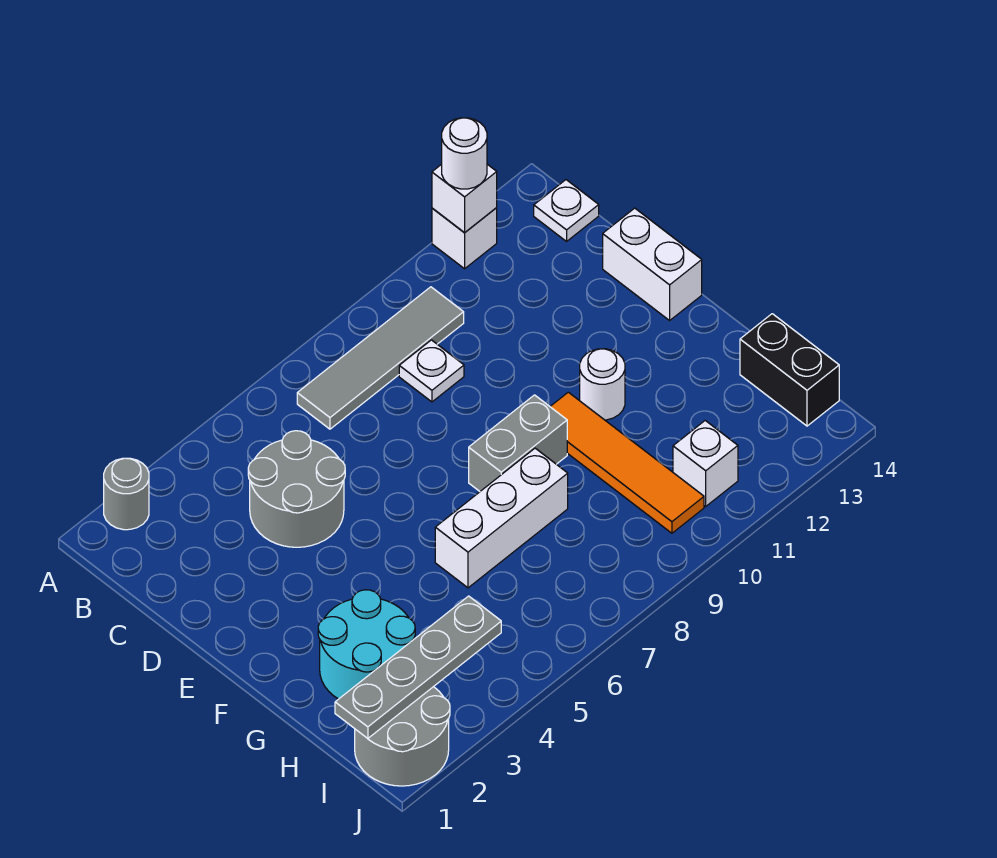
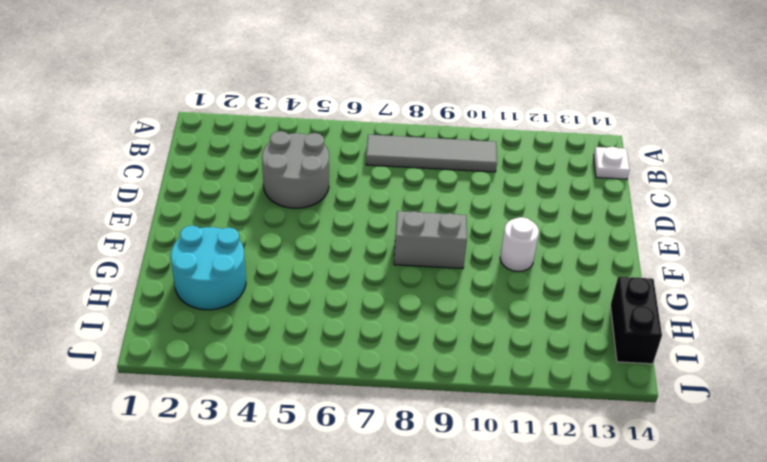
none -> grey round brick A2 level 1
none -> white brick A12 level 1
none -> white plate C9 level 1

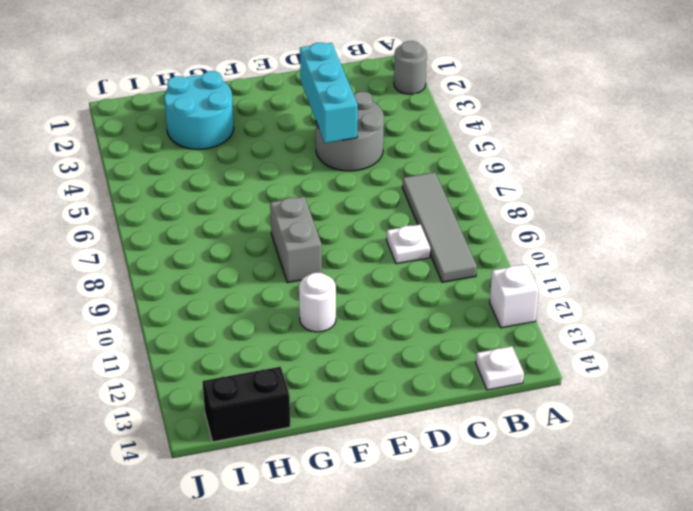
cyan brick D3:D5 level 2 -> none
none -> white brick D14:E14 level 1
none -> orange tile F10:I10 level 1
none -> white brick G6:G8 level 1

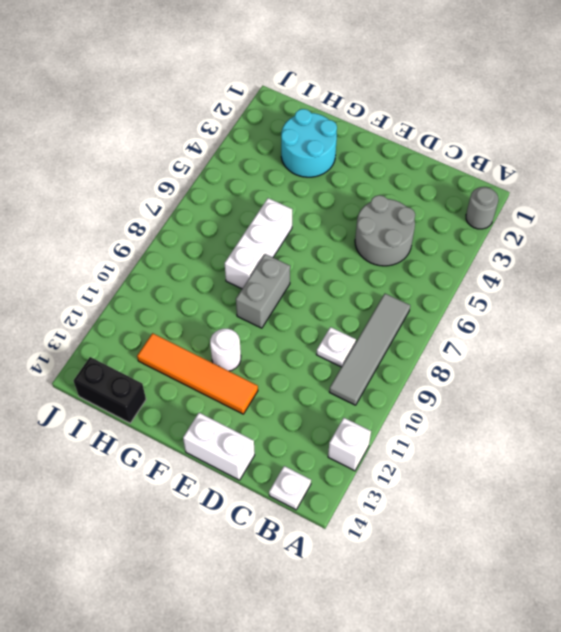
orange tile E12:H12 level 1 -> orange tile F10:I10 level 1
none -> grey round brick I1:J2 level 1
none -> white brick I11 level 1
none -> white brick A12 level 2

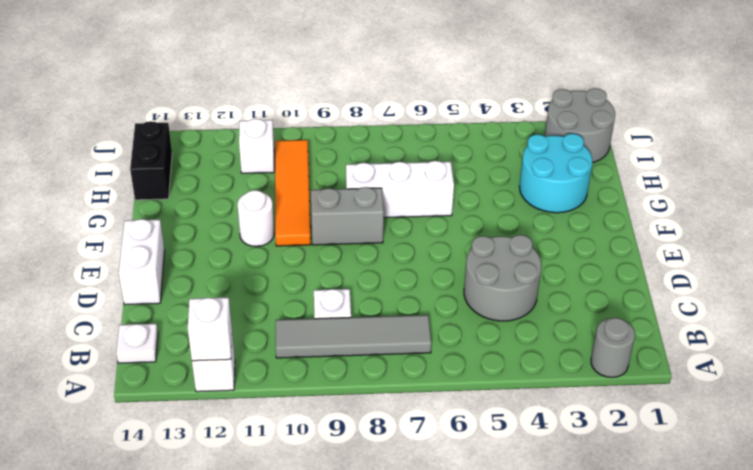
none -> grey plate I1:I4 level 2
none -> white round brick A12 level 3

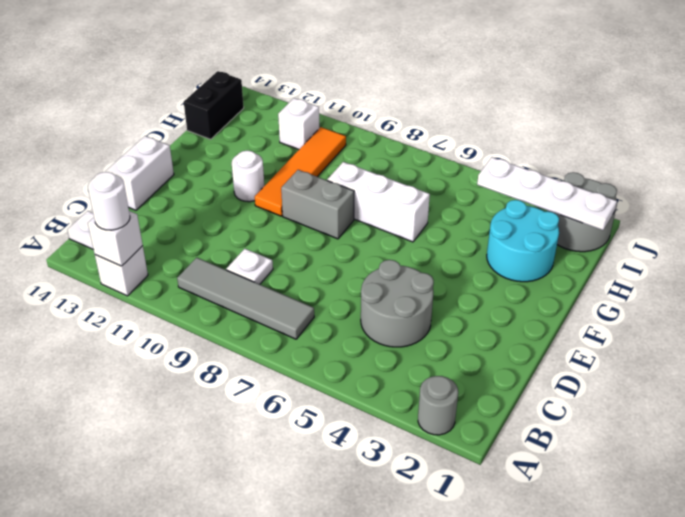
white plate I1:I4 level 2 -> grey plate I1:I4 level 2

